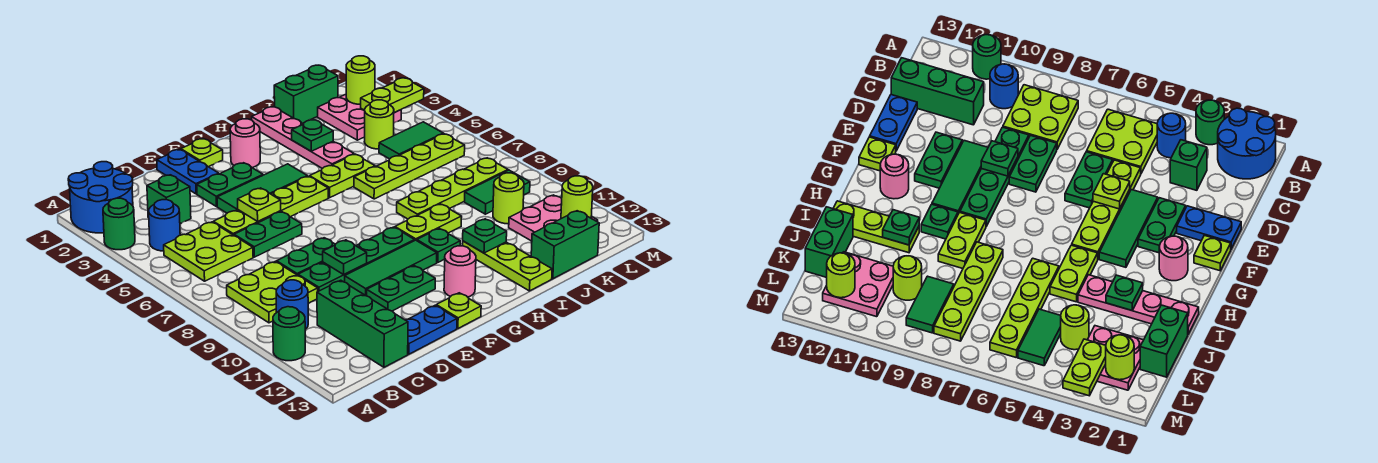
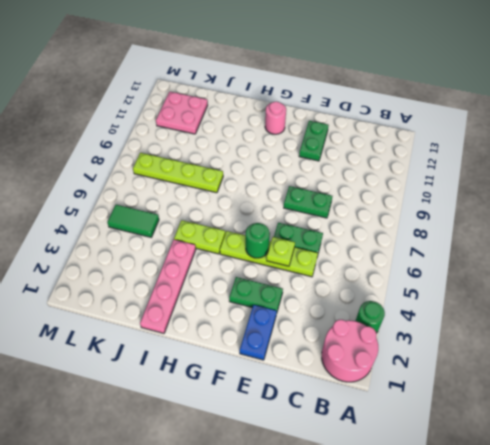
pink round brick A1:B2 level 1 -> blue round brick A1:B2 level 1
green plate E11:E12 level 1 -> green plate E11:F11 level 1
green round brick F5 level 2 -> green round brick A11 level 1
none -> blue round brick B4 level 1
none -> lime plate B5:C6 level 1
none -> lime plate B8:C9 level 1
none -> blue round brick B10 level 1

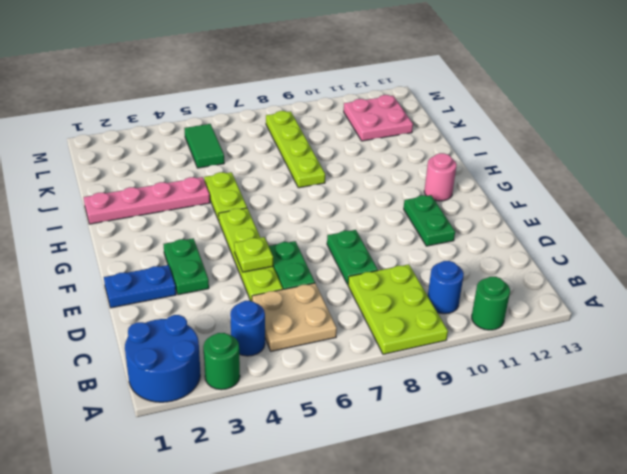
lime plate A8:C9 level 1 -> lime plate B8:C9 level 1
tan plate B5:C6 level 1 -> lime plate B5:C6 level 1
none -> green brick C3 level 1
none -> green brick C11:C13 level 1
none -> green plate D9:G9 level 1
none -> blue plate D13:E13 level 1

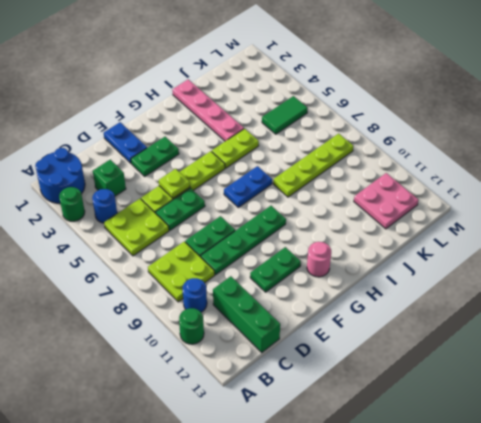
blue plate G7:H7 level 1 -> blue plate D13:E13 level 1
none -> green tile E4:G4 level 1
none -> green tile E10:G10 level 1
none -> lime plate F1 level 1
none -> lime plate F13 level 1

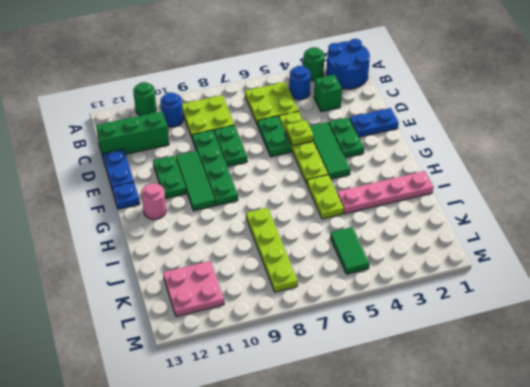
blue plate F13 level 1 -> lime plate F13 level 1
none -> lime plate F1 level 1
none -> pink round brick G2 level 1
none -> lime plate H9:I9 level 1
none -> green plate H10 level 1

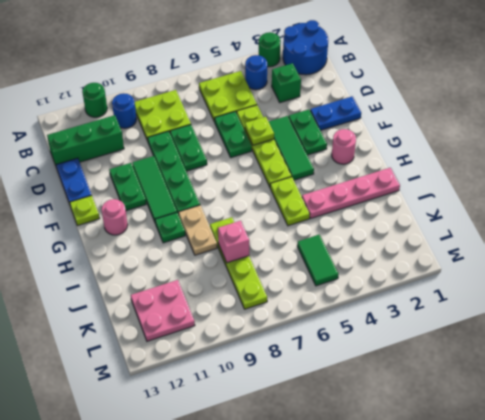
tan plate H9:I9 level 1 -> lime plate H9:I9 level 1
pink brick J8 level 2 -> none
none -> lime plate F1 level 1
none -> lime plate I6:L6 level 1
none -> lime plate I11:I13 level 1
none -> green brick J1:K1 level 1

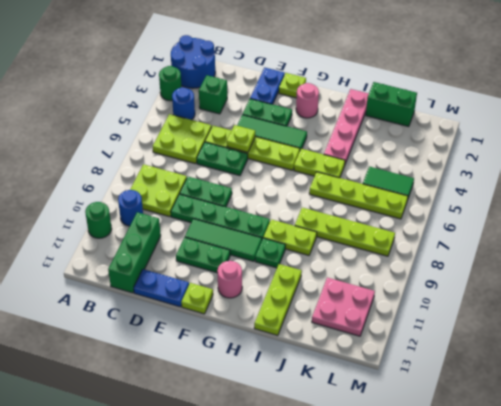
none -> green brick J13:K13 level 1
none -> pink plate K2:L3 level 1
none -> lime round brick K4 level 1
none -> green tile K9:L9 level 1

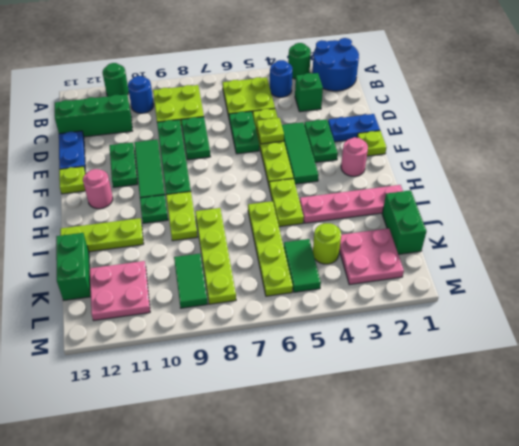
none -> lime round brick K10 level 1
none -> green plate E9 level 2
none -> green plate I3 level 2
none -> green plate I11 level 2

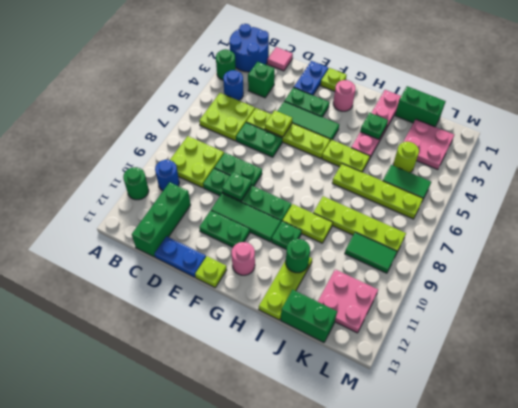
pink tile C1 level 1 -> none
green round brick I11 level 2 -> green plate I11 level 2
none -> lime round brick K10 level 1
none -> lime round brick L2 level 2
none -> lime plate L3:M3 level 2
none -> lime round brick L12 level 2

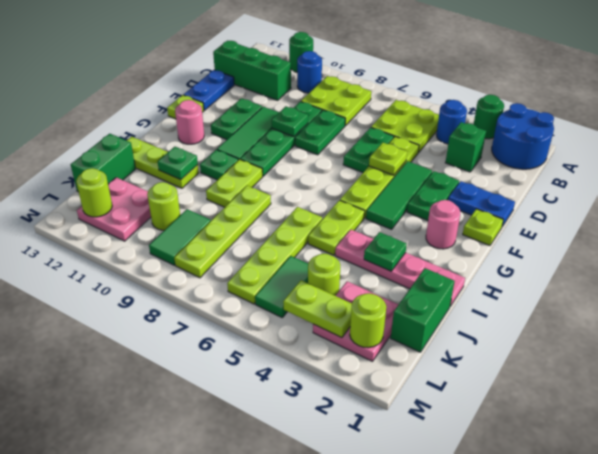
lime plate L3:L4 level 2 -> lime plate L3:M3 level 2

